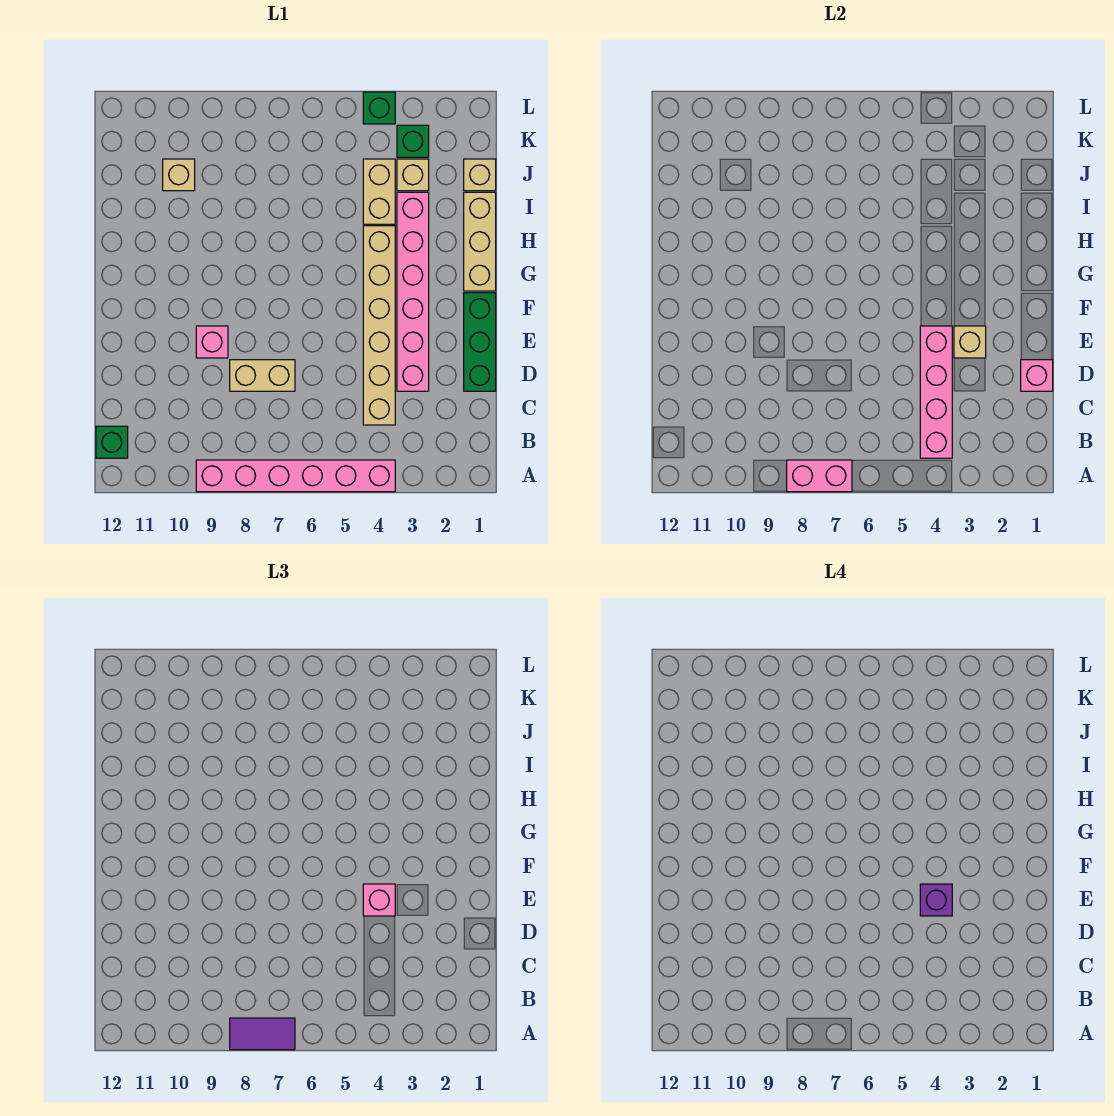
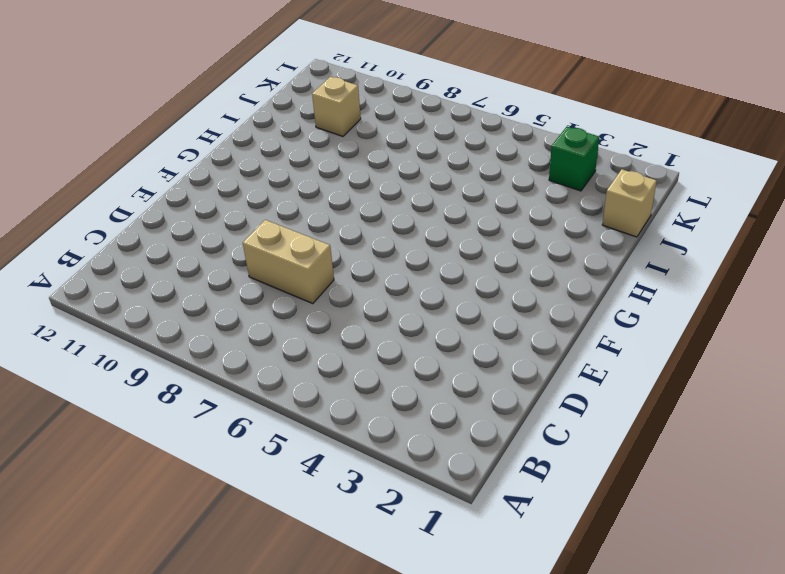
none -> pink brick A4:A9 level 1
none -> green brick B12 level 1
none -> tan brick C4:H4 level 1

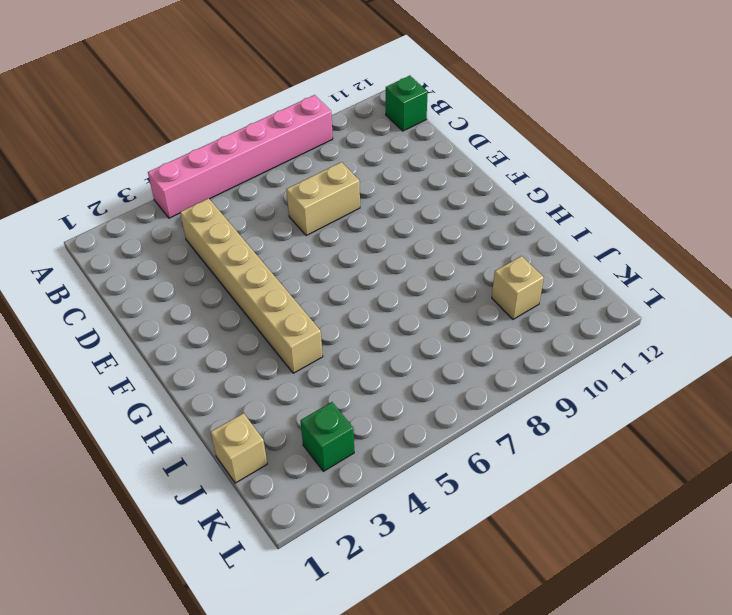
none -> green brick D1:F1 level 1
none -> pink brick D3:I3 level 1
none -> pink brick E9 level 1

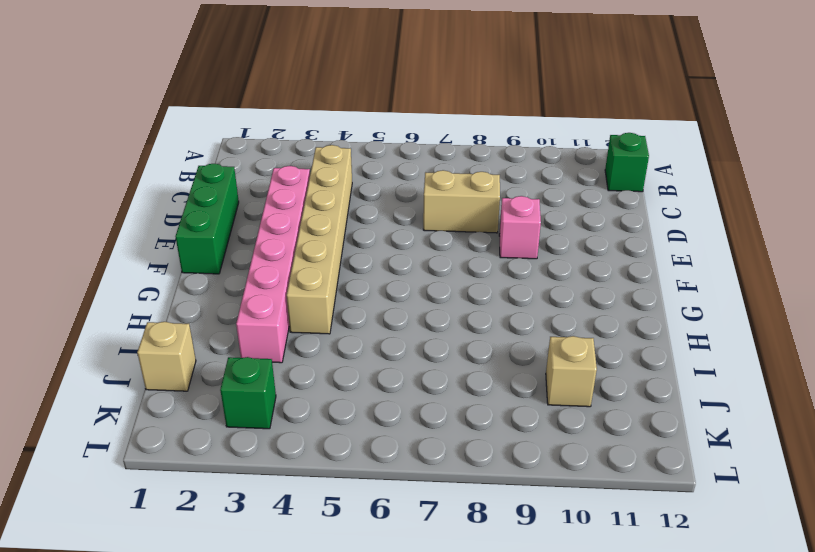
none -> pink brick A4:A9 level 1
none -> tan brick G1:I1 level 1
none -> tan brick I4:J4 level 1

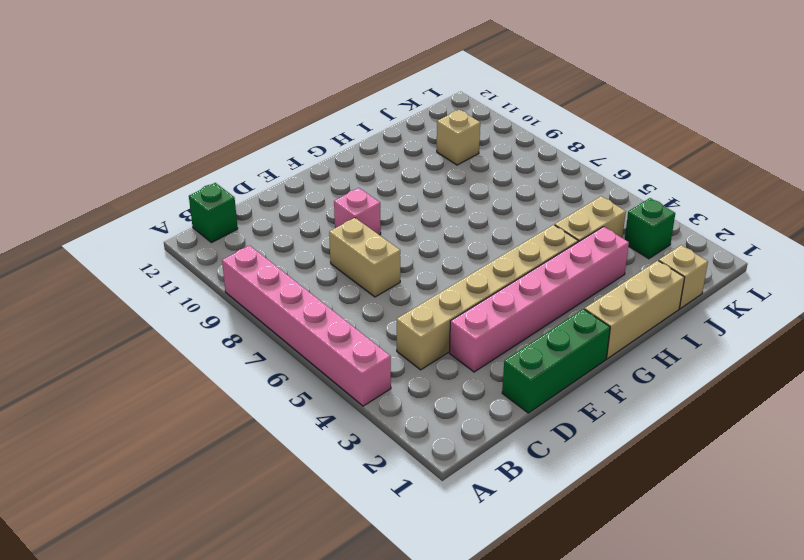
none -> tan brick J3 level 1
none -> green brick L4 level 1
none -> pink brick A7:A8 level 2

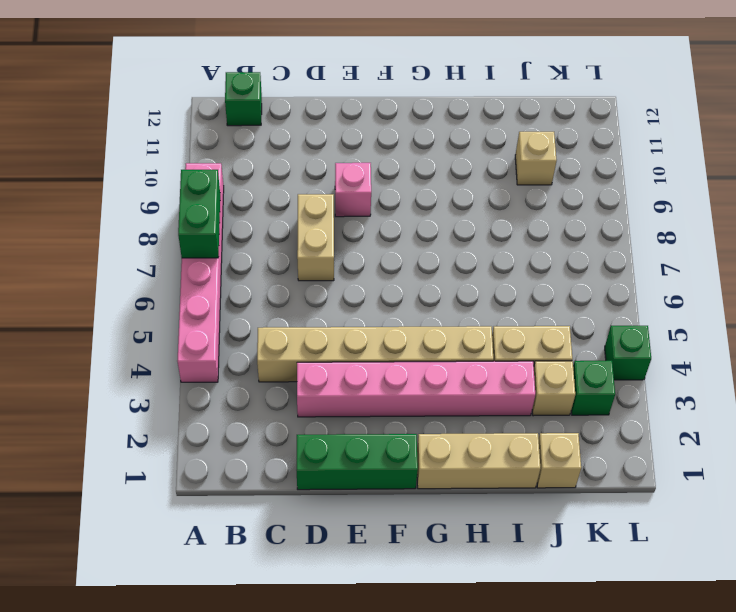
green brick A7:A8 level 2 -> pink brick A7:A8 level 2
none -> pink brick B4:E4 level 2
none -> pink brick D1 level 2
none -> tan brick E3 level 2

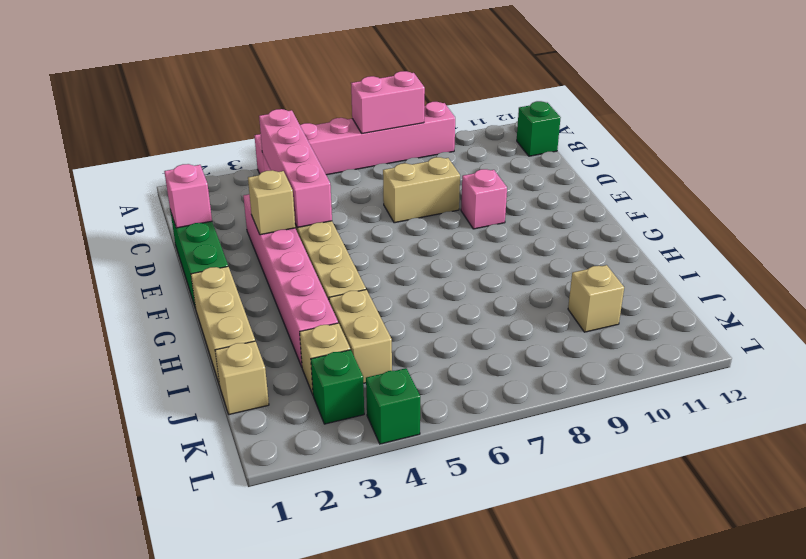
none -> purple tile A7:A8 level 3
none -> pink brick E4 level 3
none -> purple brick E4 level 4

